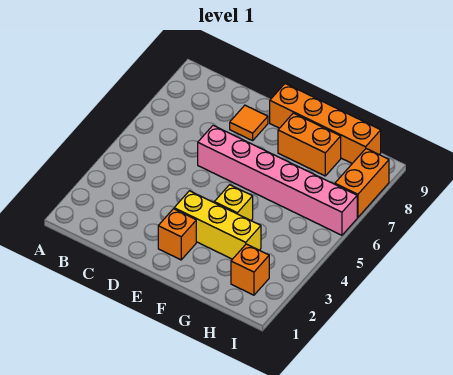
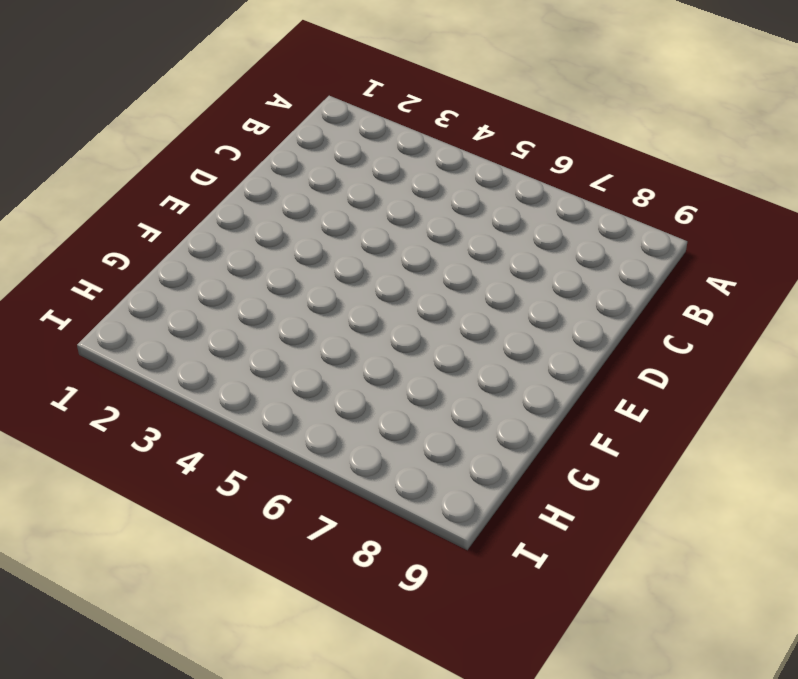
none -> pink brick D6:I6 level 1
none -> orange tile D8 level 1

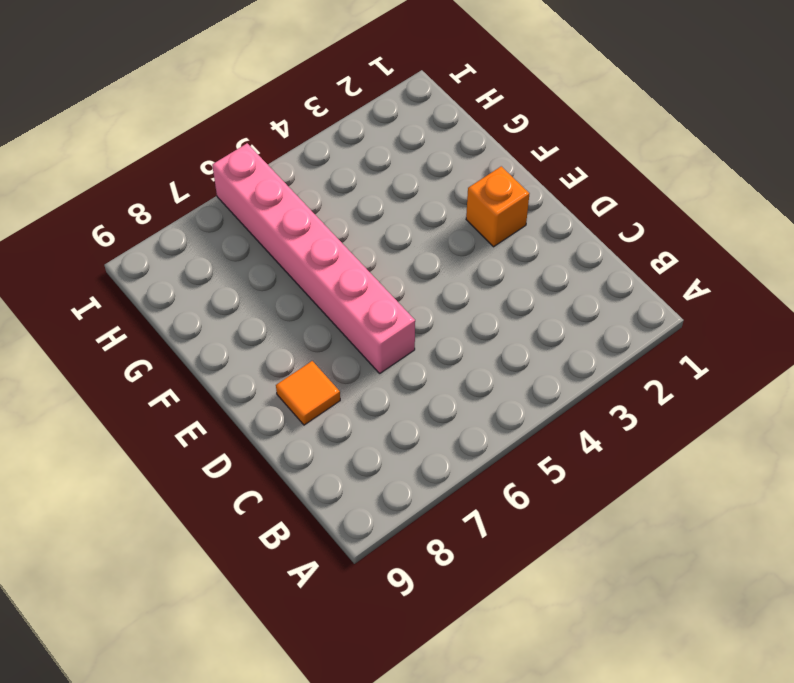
none -> yellow brick E3:G3 level 1
none -> orange brick E9:H9 level 1

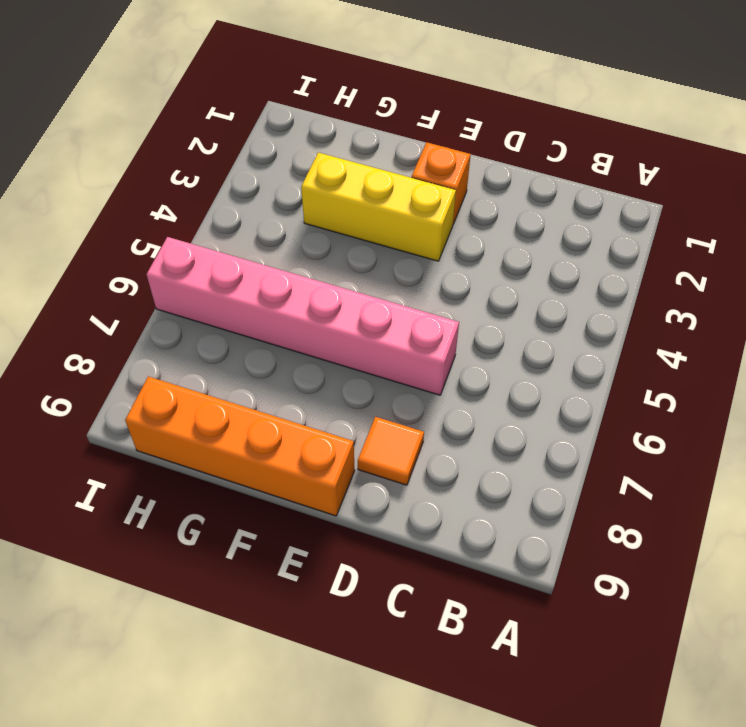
none -> yellow brick F4 level 1
none -> orange brick F8:G8 level 1

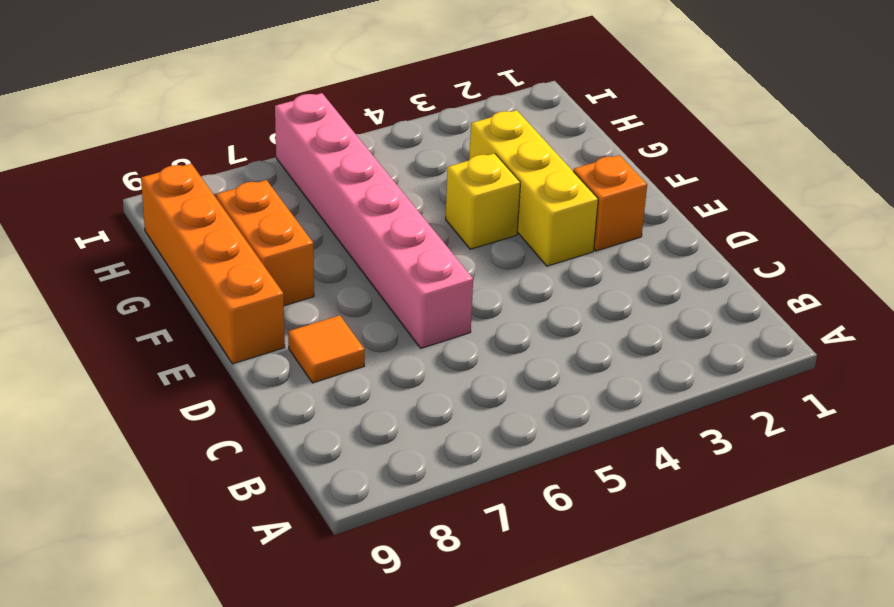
none -> orange brick H2 level 1
none -> orange brick I7:I8 level 1

